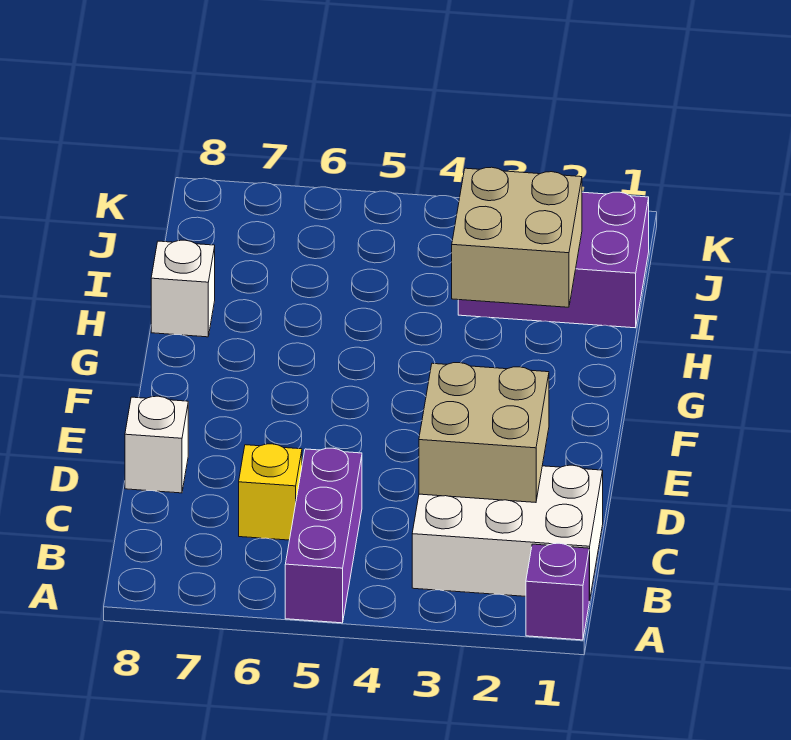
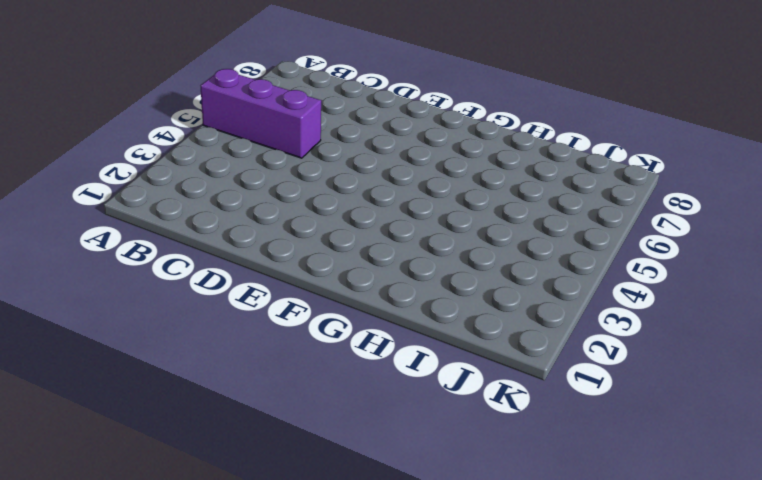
none -> purple brick A1 level 1
none -> white brick B1:C3 level 1

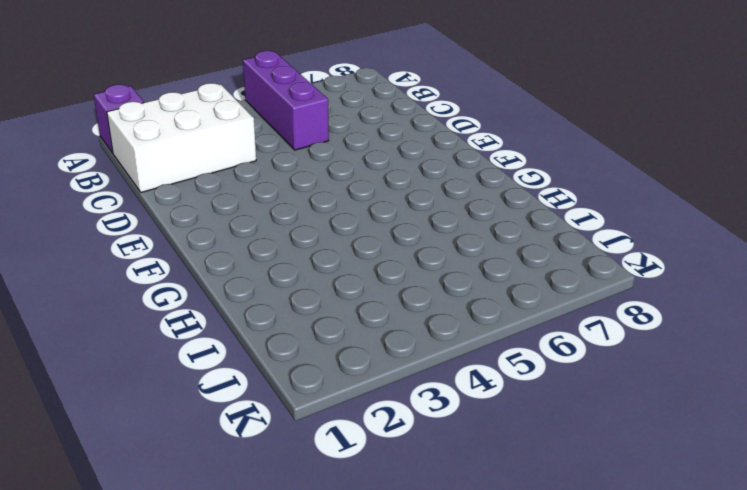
none -> yellow brick C6 level 1
none -> white brick D8 level 1

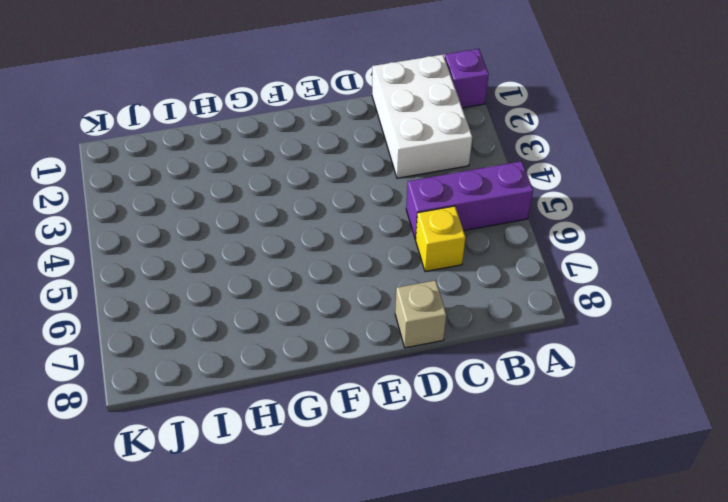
tan brick D8 level 1 -> white brick D8 level 1
none -> white brick H8 level 1
none -> purple brick I1:J3 level 1

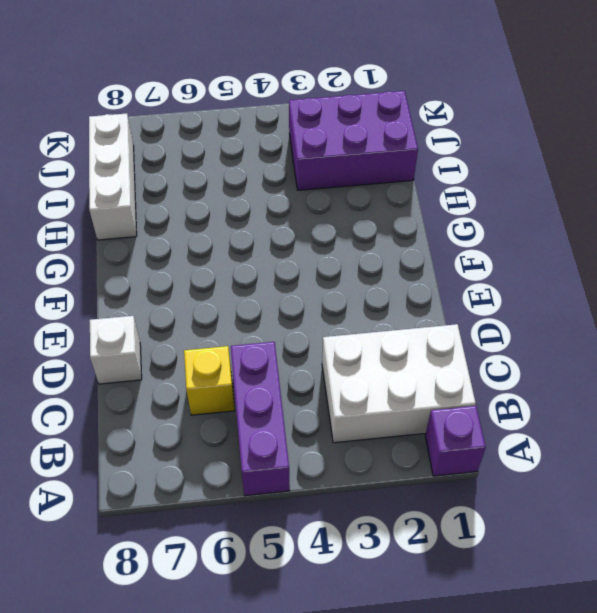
white brick H8:J8 level 1 -> white brick H8 level 1
none -> tan brick C2:D3 level 2
none -> tan brick H2:I3 level 2

